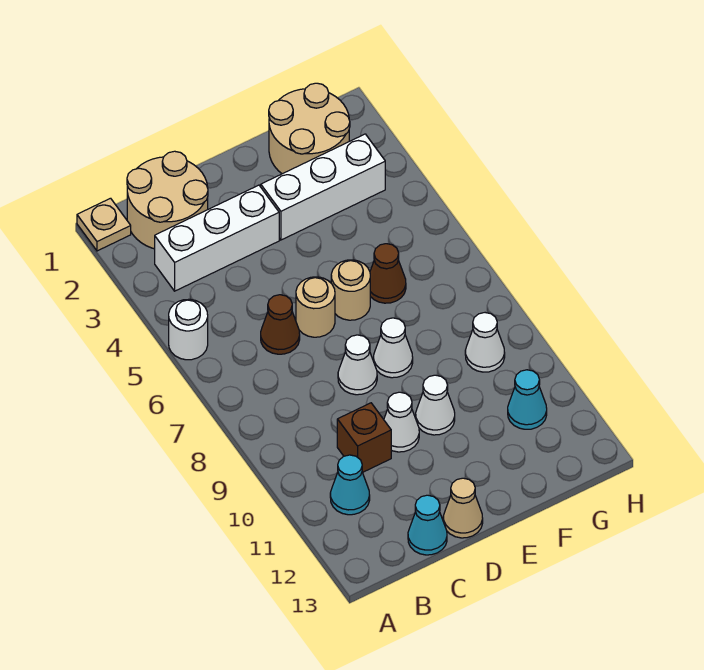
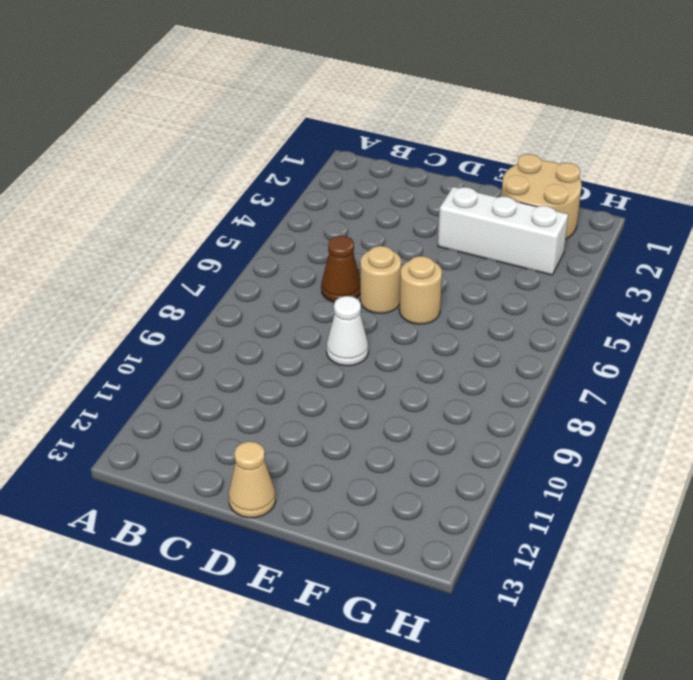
none -> tan plate A1 level 1
none -> white round brick A5 level 1
none -> tan round brick B1:C2 level 1

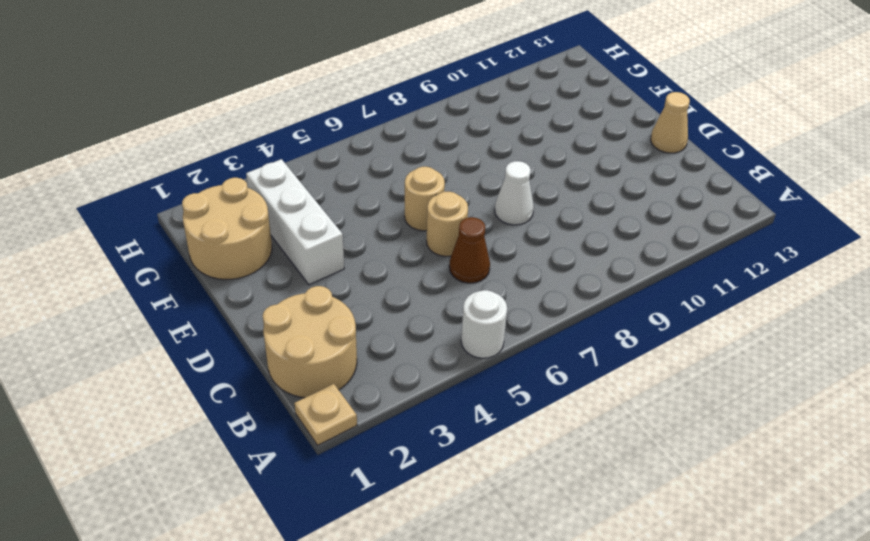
none -> white brick B3:D3 level 1
none -> cyan cone B11 level 1
none -> brown brick C10 level 1

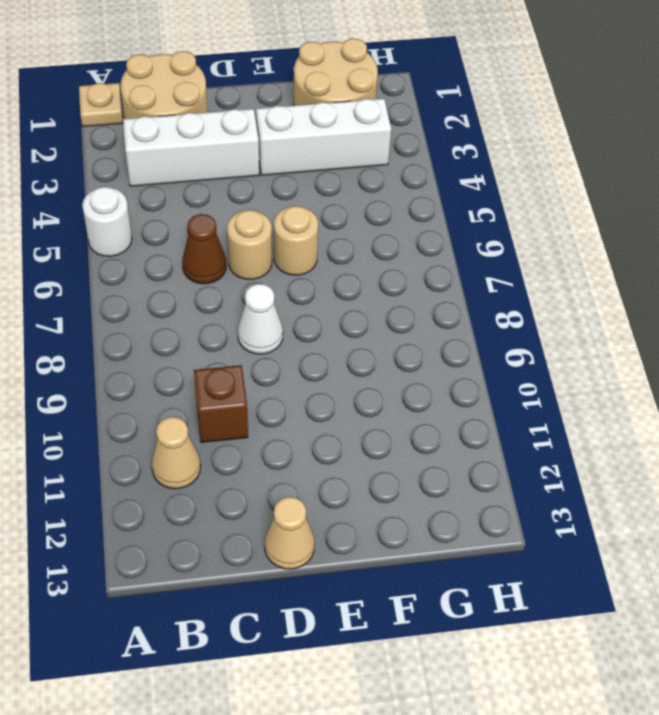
tan cone B11 level 1 -> cyan cone B11 level 1
none -> cyan cone C13 level 1
none -> white cone D10 level 1
none -> white cone E8 level 1

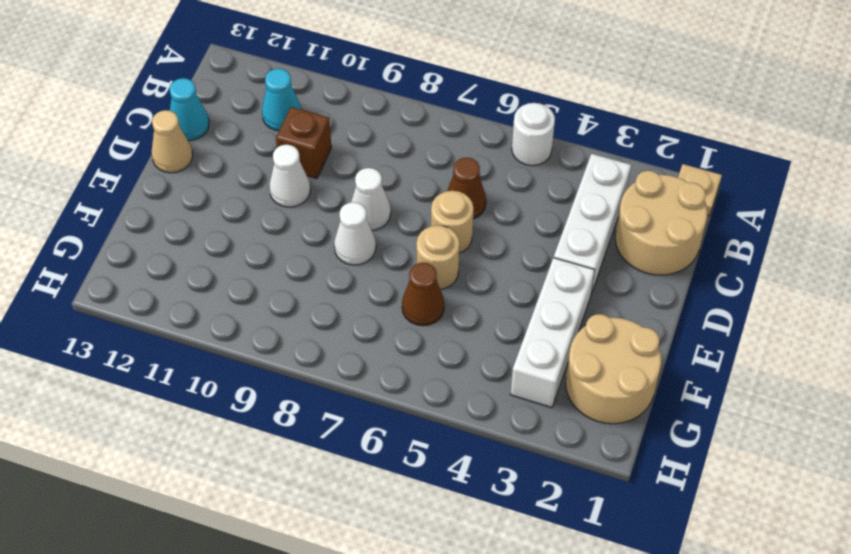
none -> white cone E10 level 1
none -> white cone G9 level 1
none -> cyan cone G11 level 1

